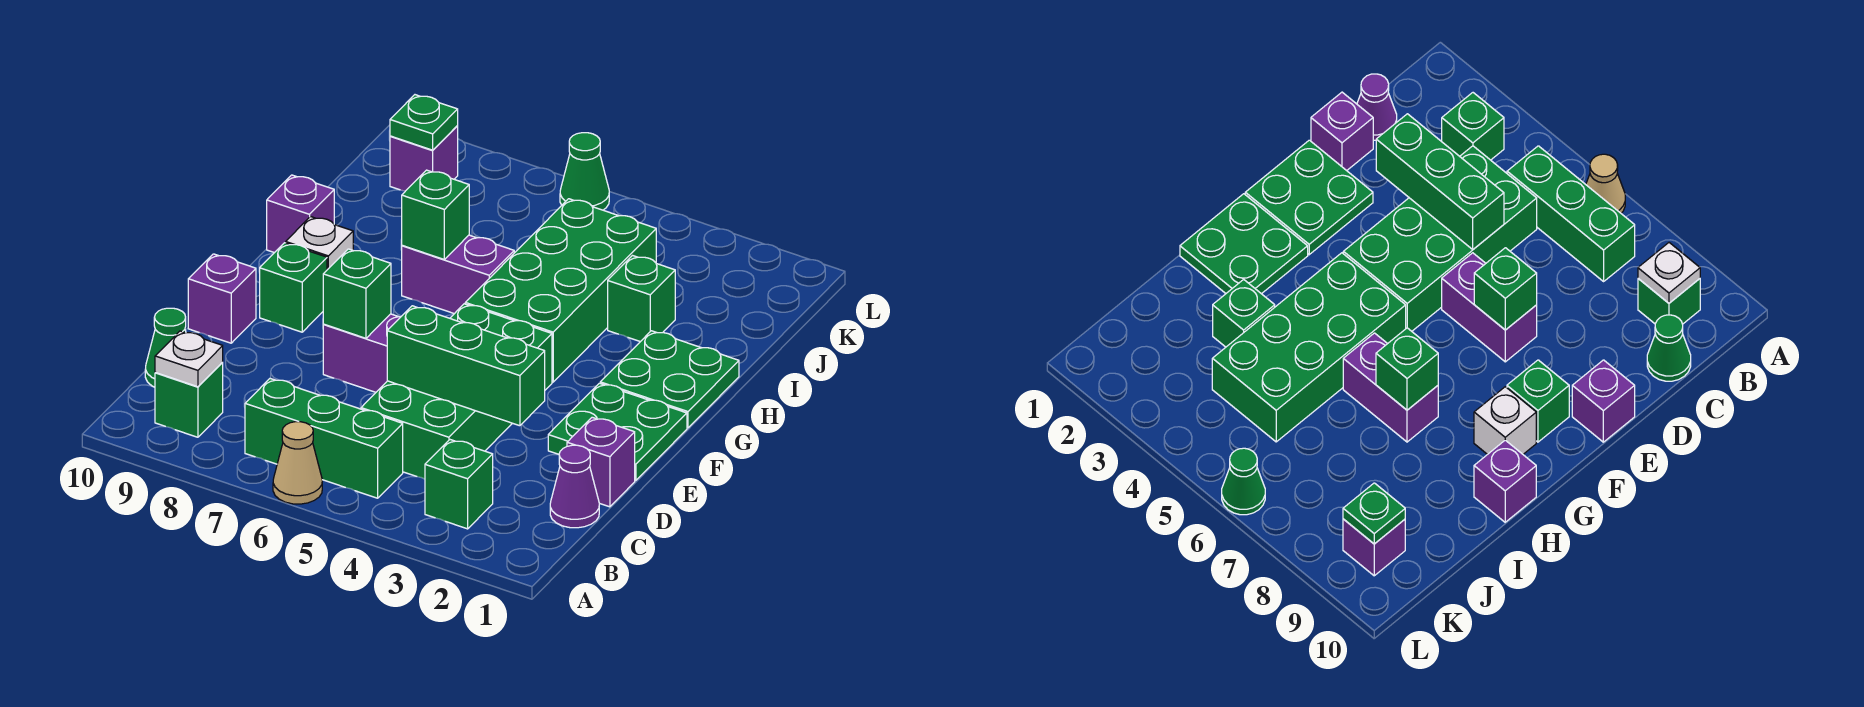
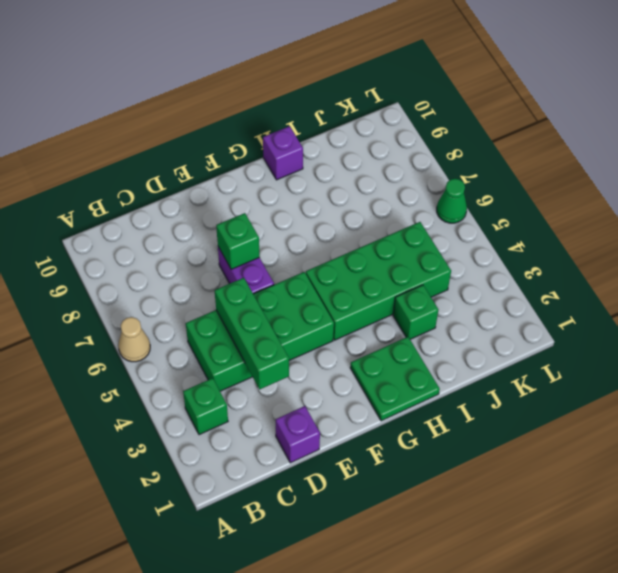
none -> green brick B5:B7 level 1
none -> green brick B9 level 1
none -> purple cone C1 level 1

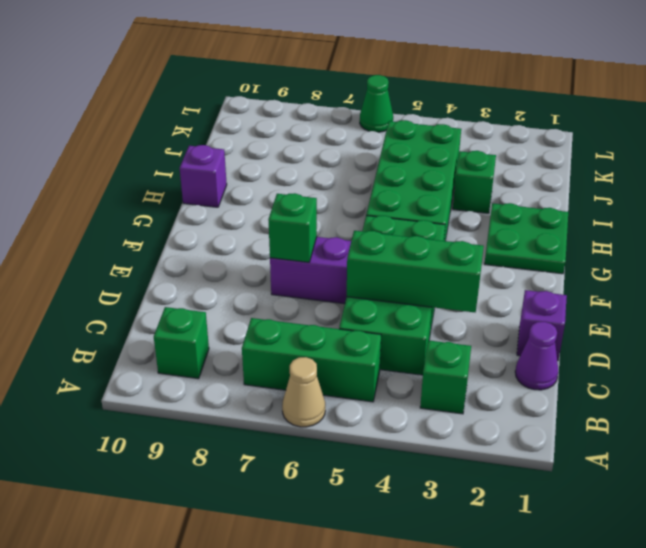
none -> green cone C10 level 1
none -> green plate E1:F2 level 1
none -> purple brick E10 level 1

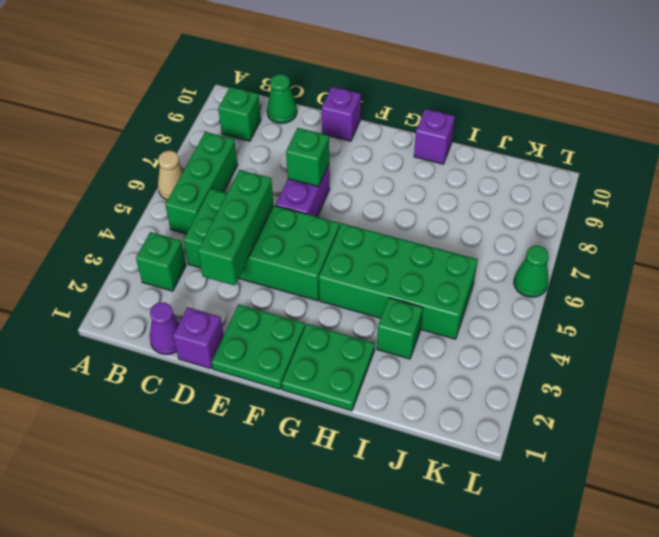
none -> green brick F9 level 1
none -> white brick G9 level 1
none -> purple brick H6:H7 level 1

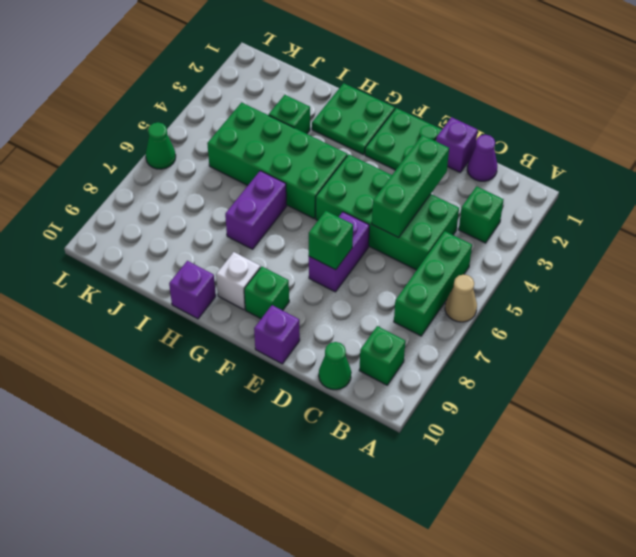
none -> purple brick K9 level 1
none -> white plate B9 level 2
none -> green brick H7 level 2

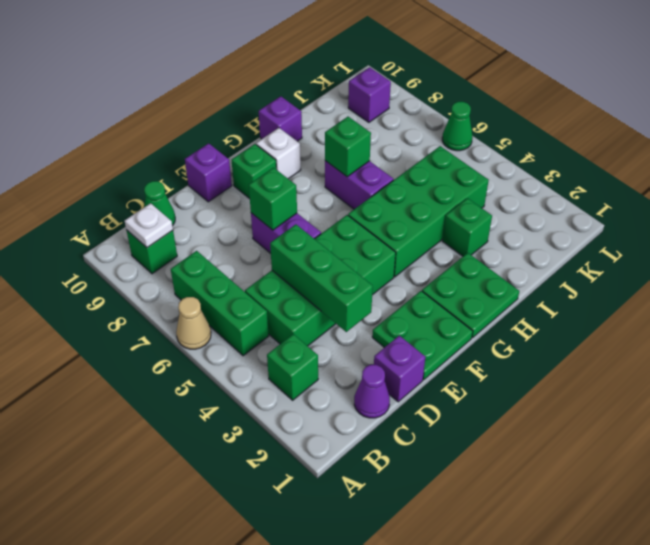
none -> green plate K9 level 2

